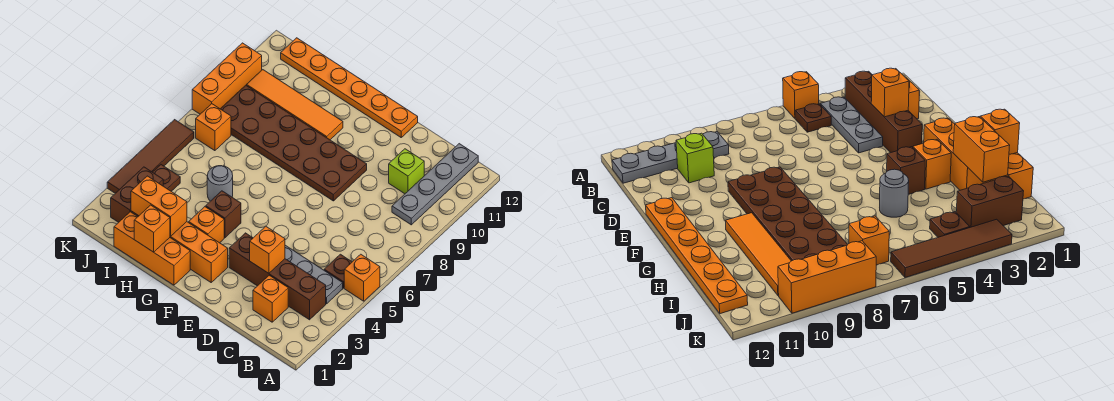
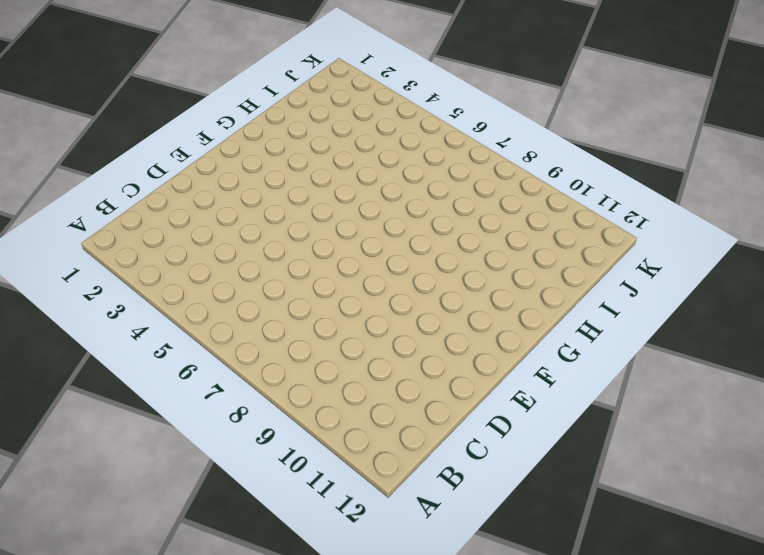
none -> orange brick A5 level 1
none -> brown brick B3:E3 level 1
none -> grey plate B4:D4 level 1

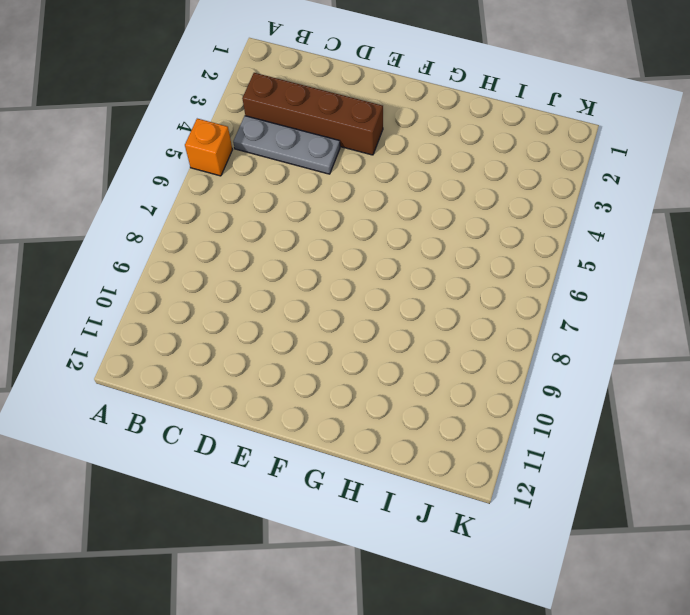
none -> brown plate B5 level 1
none -> grey plate B9:B12 level 1
none -> orange brick C2 level 1

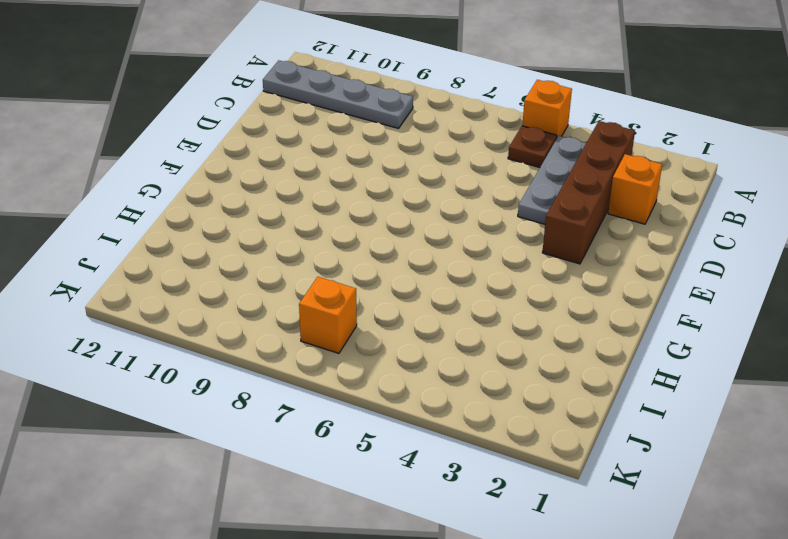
none -> lime brick C10 level 1
none -> brown plate E8:J9 level 1
none -> orange plate E12:J12 level 1

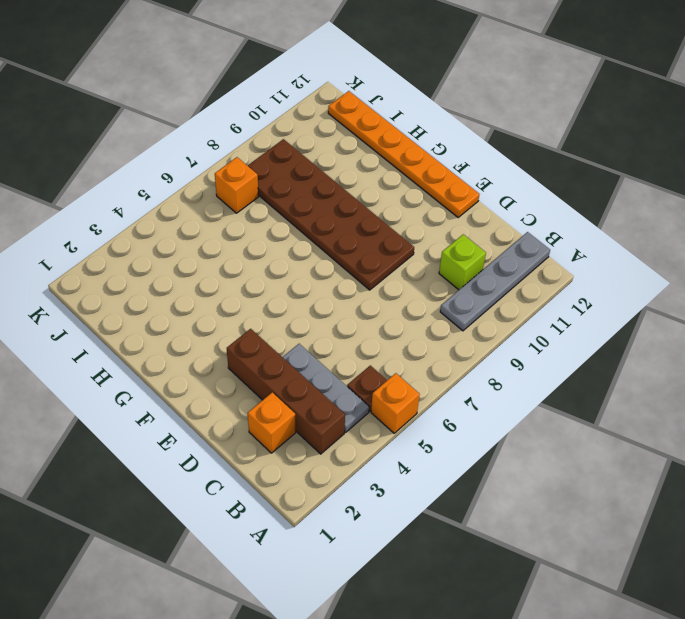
none -> orange brick F2:H2 level 1
none -> orange brick G1:I1 level 1
none -> orange brick G3 level 1

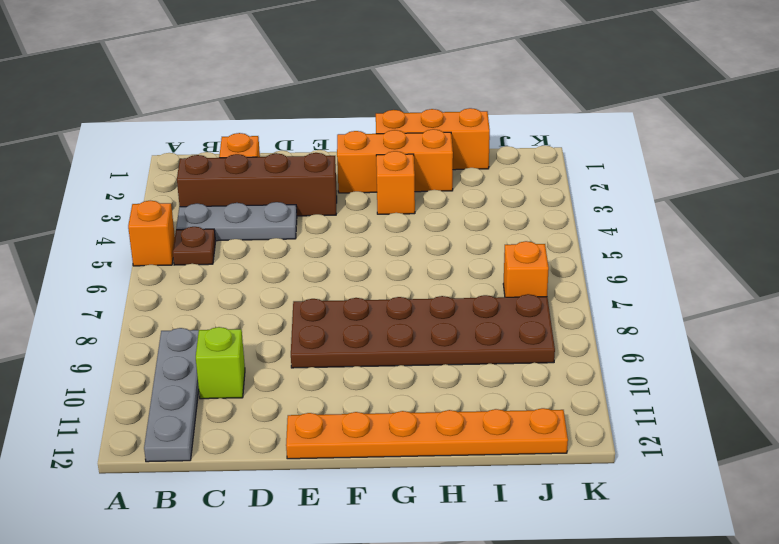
none -> brown brick G4 level 1
none -> orange tile G10:J10 level 1
none -> grey round brick H5 level 1

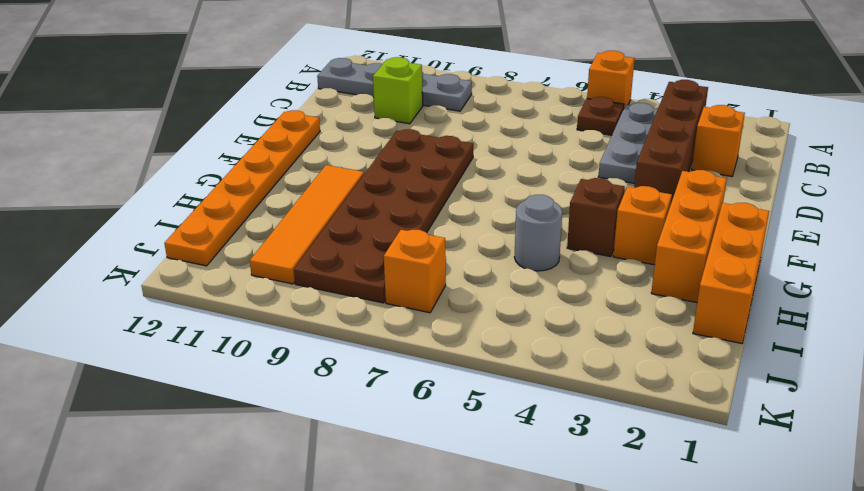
none -> brown brick J2:J3 level 1
none -> brown plate J4 level 1
none -> brown tile K3:K6 level 1

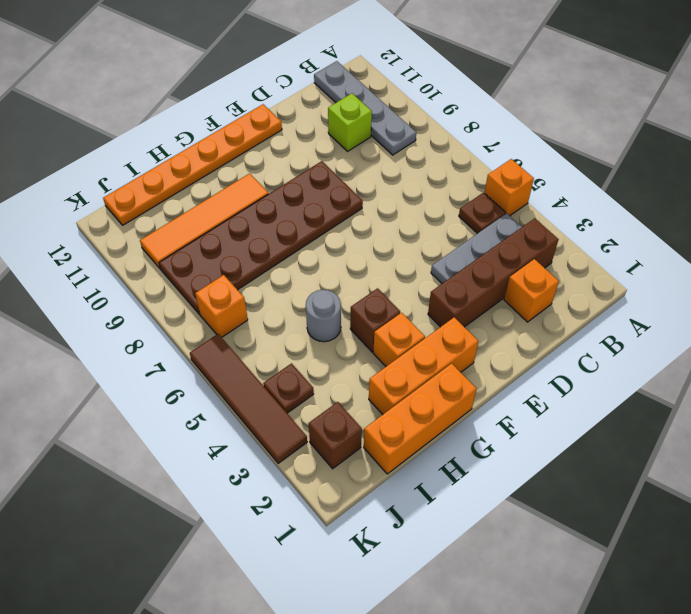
brown brick J2 level 1 -> brown brick J2:J3 level 1
none -> orange brick K8:K10 level 1
none -> orange brick D3 level 2
none -> orange brick H1 level 2

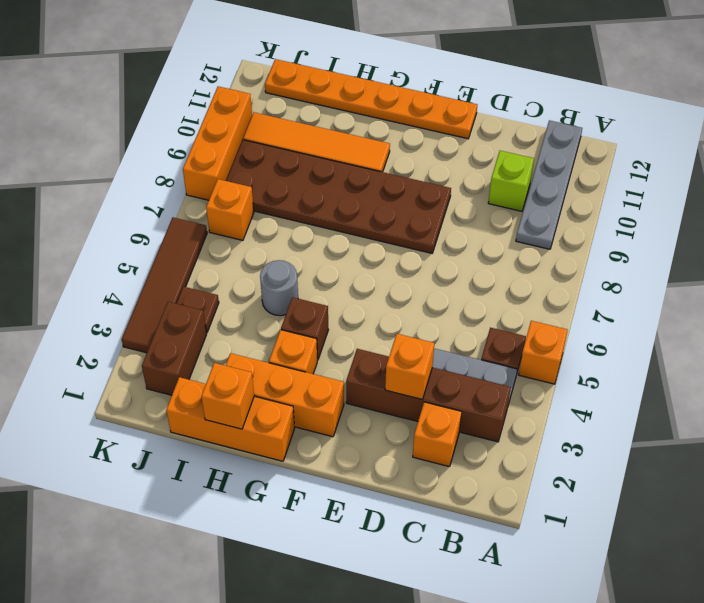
none -> orange brick H2:I2 level 2

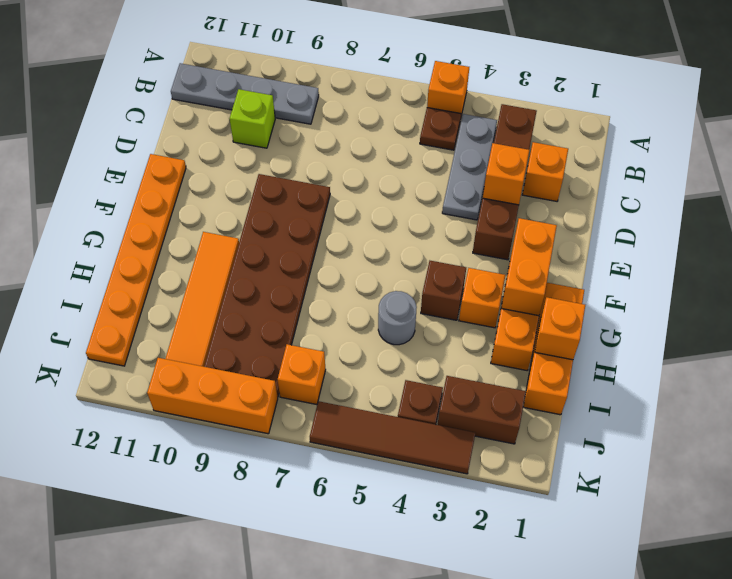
orange brick F2:G2 level 2 -> orange brick H2:I2 level 2

